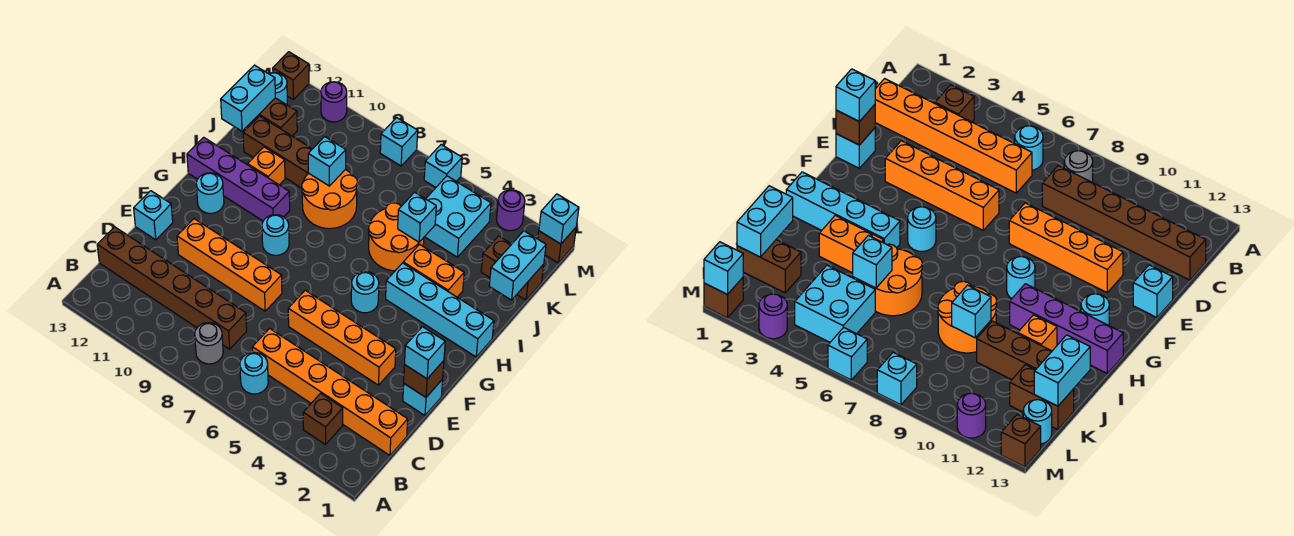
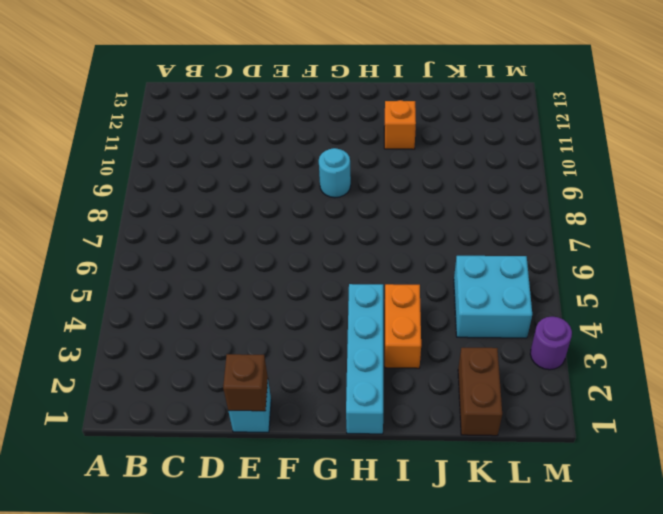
none -> brown brick B3 level 1
none -> cyan round brick B6 level 1
none -> grey round brick B8 level 1
none -> orange brick C1:C6 level 1

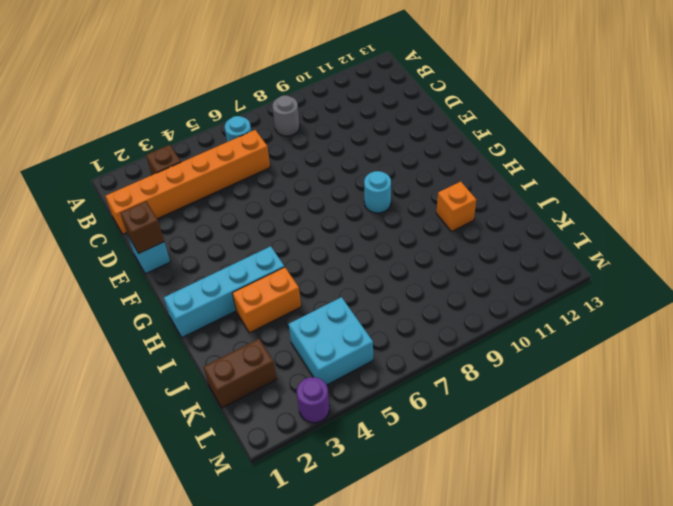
none -> brown brick C8:C13 level 1
none -> orange brick E3:E6 level 1
none -> orange brick E8:E11 level 1
none -> cyan brick E13 level 1

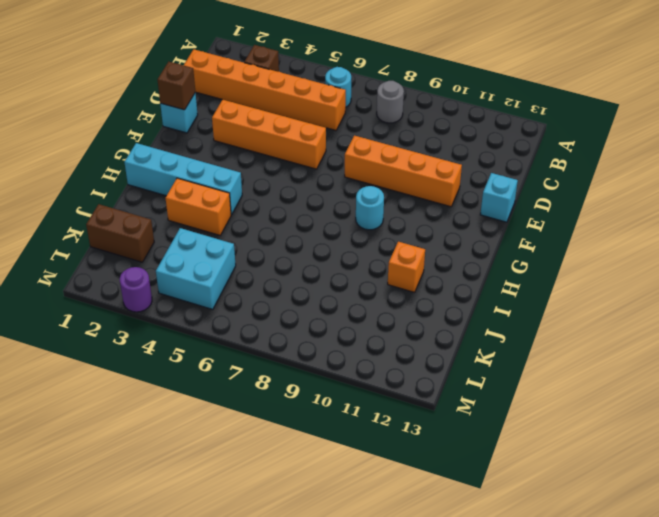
none -> brown brick C8:C13 level 1
none -> cyan round brick G5 level 1
none -> cyan round brick G12 level 1
none -> purple brick H10:H13 level 1

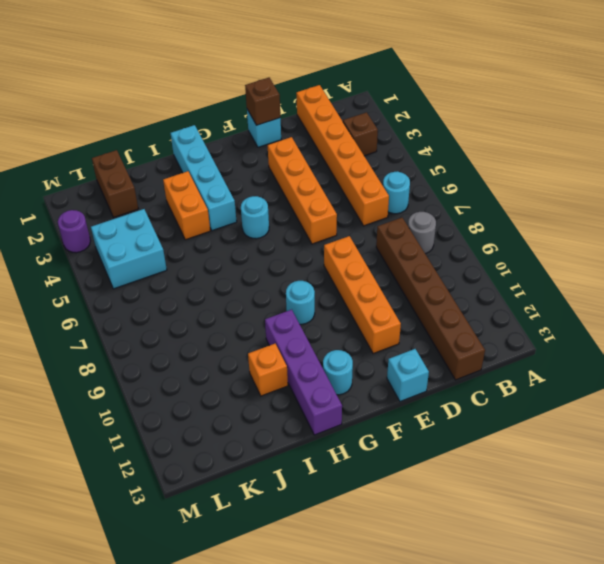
none -> orange round brick I5:J6 level 1
none -> orange round brick I8:J9 level 1
none -> brown brick J10:J12 level 1
none -> brown brick K12:K13 level 1

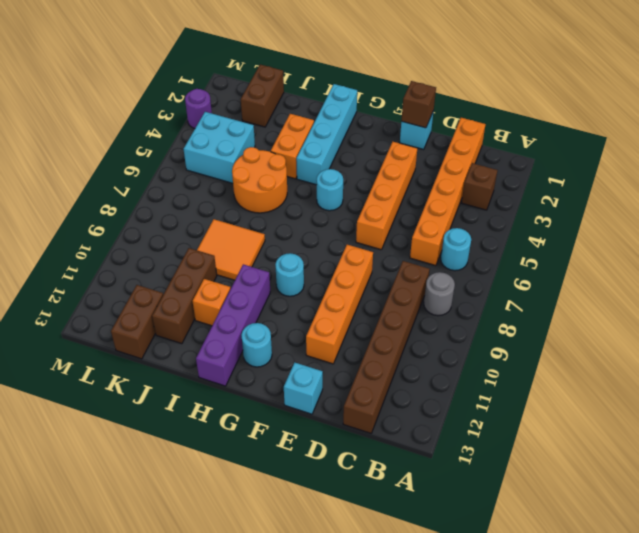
orange tile I8:J9 level 1 -> orange round brick I8:J9 level 1
none -> cyan round brick L13 level 1
none -> brown brick M1 level 1
none -> cyan brick M6 level 1
none -> cyan brick M8 level 1

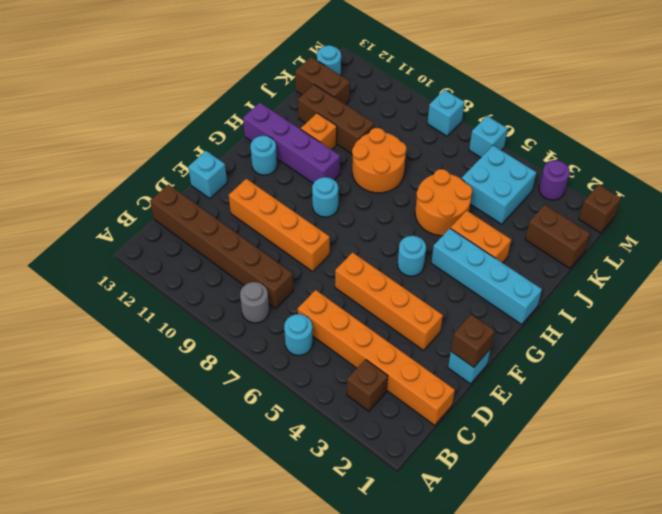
none -> purple round brick M11 level 1
none -> brown brick M13 level 1
none -> cyan brick J1:K1 level 2
none -> cyan brick J5 level 2

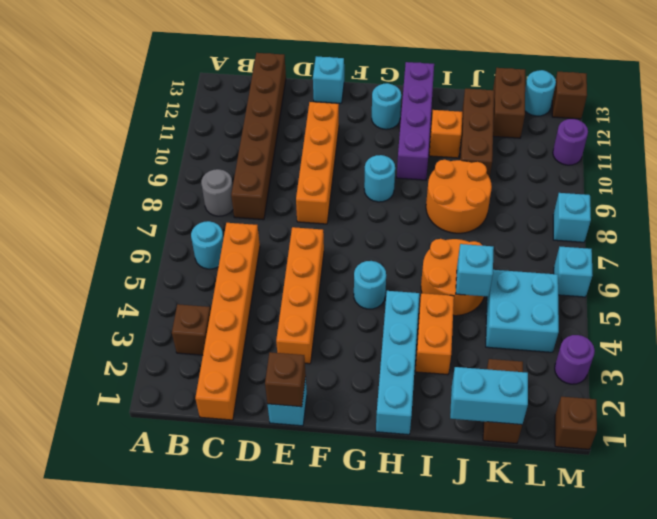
none -> cyan brick J9 level 2
none -> cyan brick J13:K13 level 2
none -> cyan brick M1 level 2
none -> cyan brick E1 level 3

